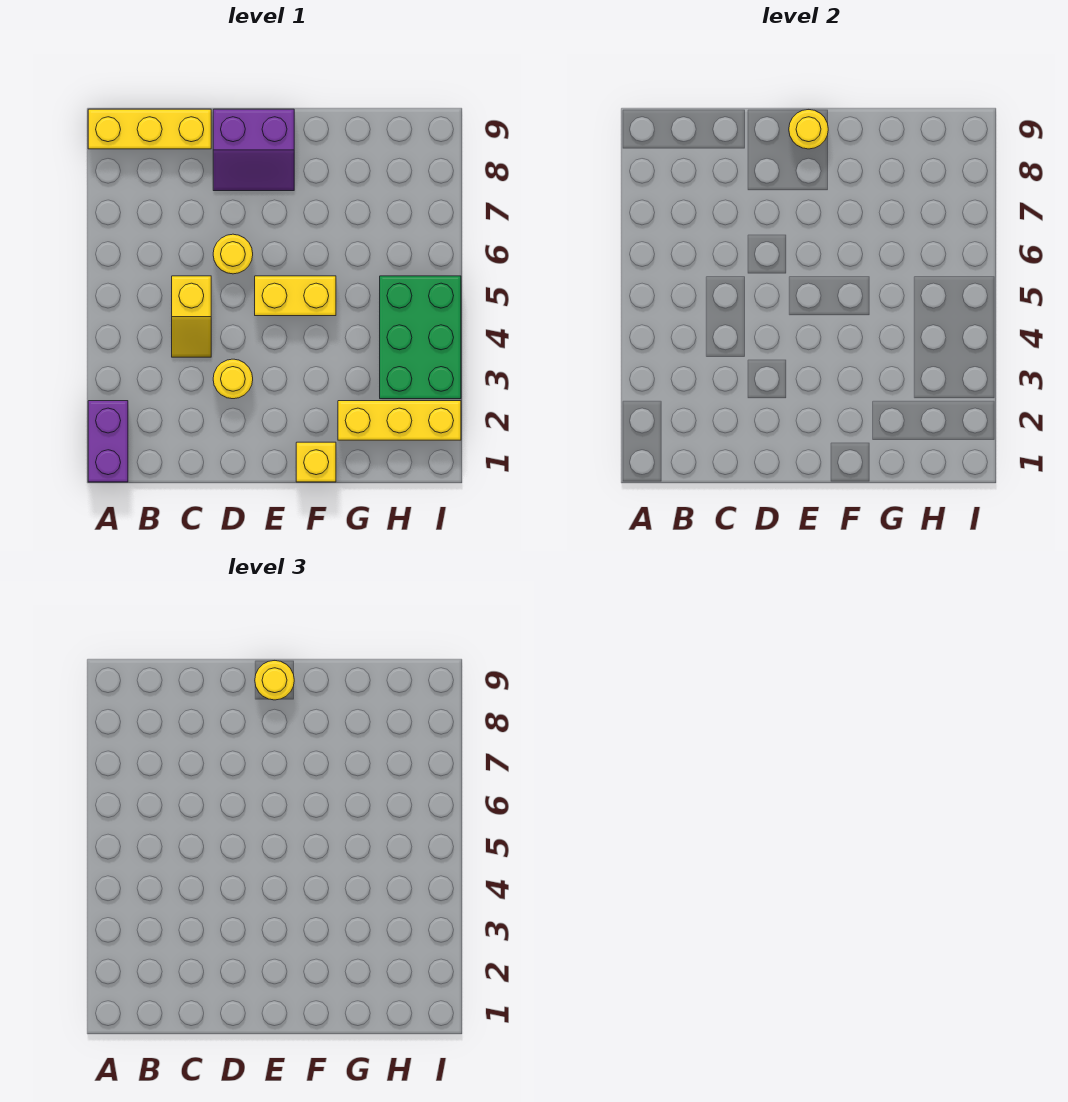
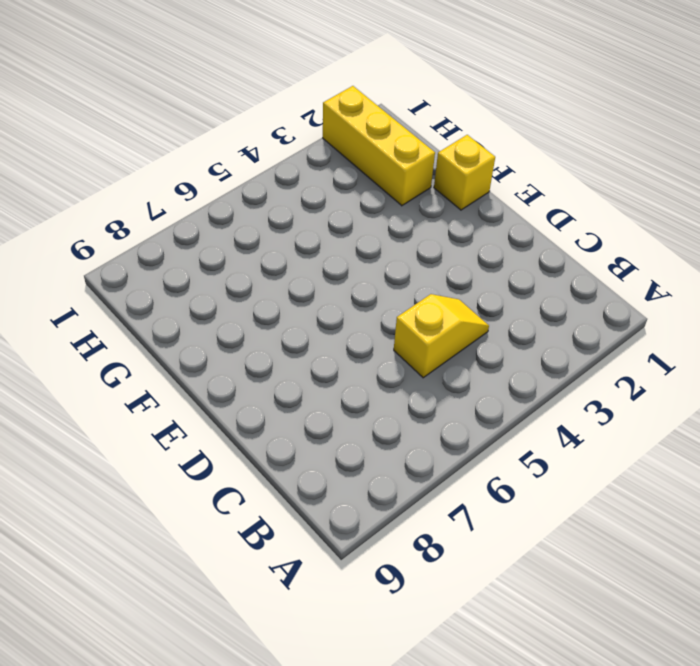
none -> purple brick A1:A2 level 1
none -> yellow brick A9:C9 level 1
none -> yellow round brick D3 level 1

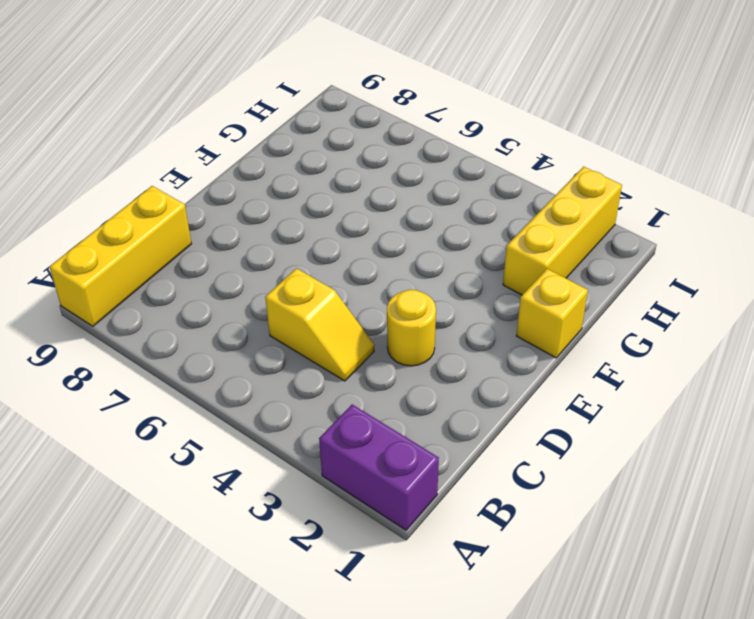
none -> yellow round brick D6 level 1
none -> purple slope D8:E9 level 1 top 9
none -> yellow brick E5:F5 level 1

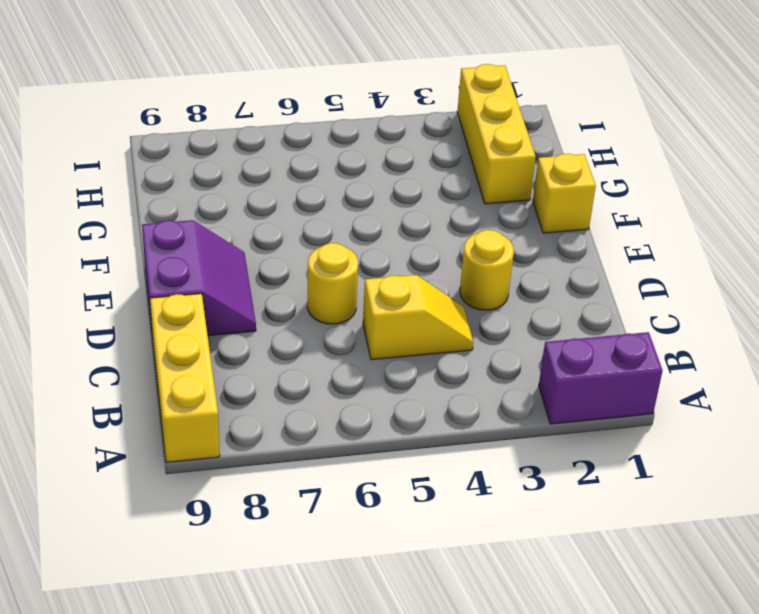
none -> yellow brick E5:F5 level 1
none -> green brick H3:I5 level 1
none -> yellow round brick E9 level 2

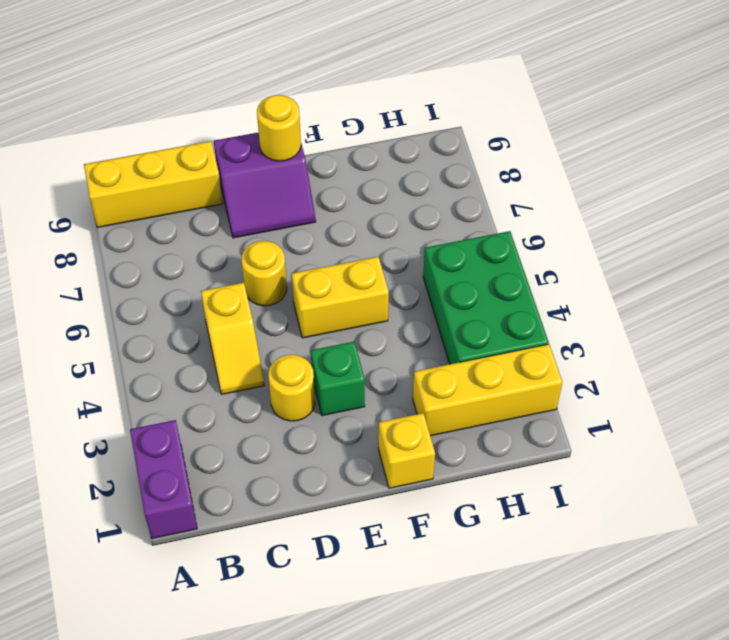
green brick E3 level 1 -> none
none -> yellow round brick E9 level 3

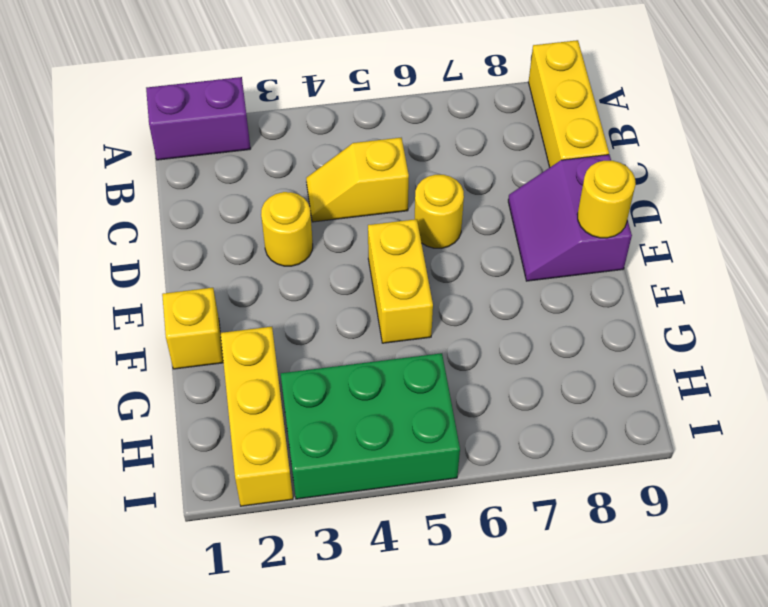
none -> yellow round brick E9 level 3

